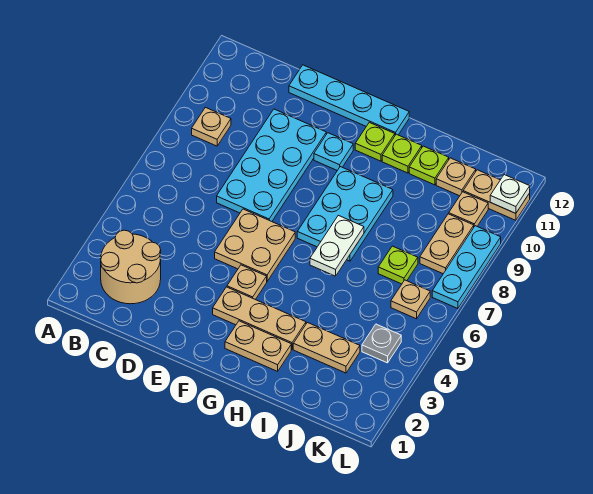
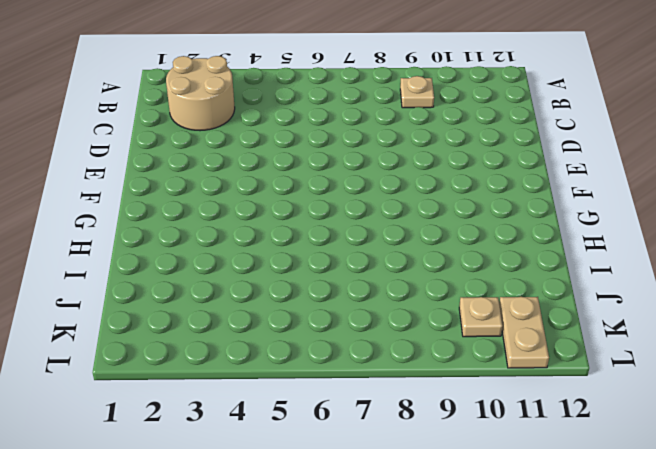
none -> cyan plate D7:E10 level 1
none -> cyan plate D12:G12 level 1
none -> tan plate E5:F6 level 1

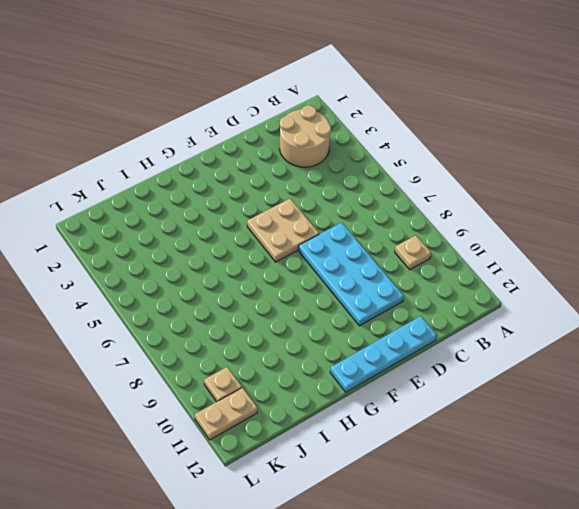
none -> tan plate F3:H3 level 1
none -> tan plate F4 level 1
none -> cyan plate F10 level 1

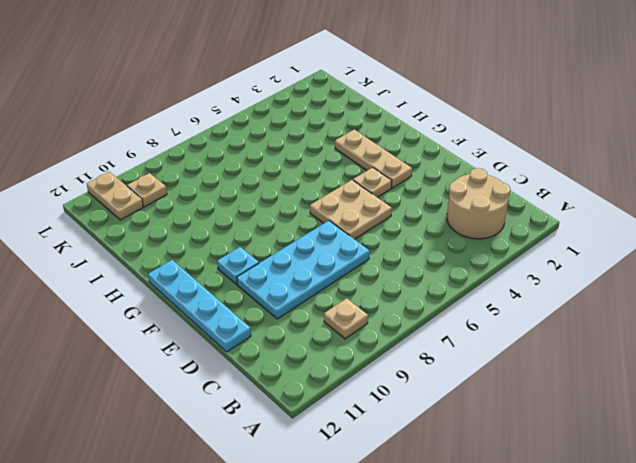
none -> tan plate G2:H2 level 1
none -> cyan plate G7:H9 level 1
none -> lime plate G11 level 1

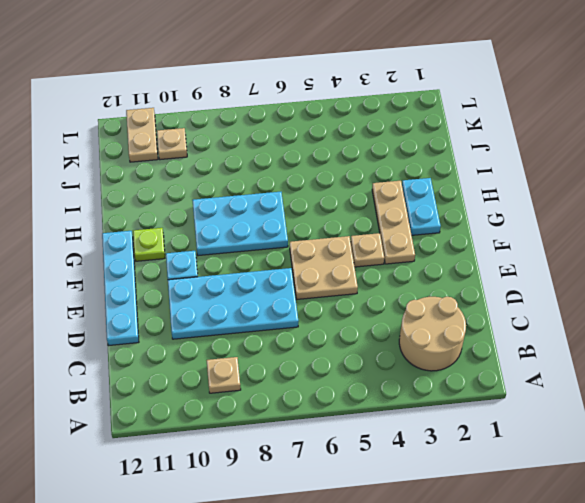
cyan plate G2:H2 level 1 -> tan plate G2:H2 level 1
none -> lime plate H11 level 1
none -> tan plate I3:J3 level 1
none -> lime plate I11 level 1

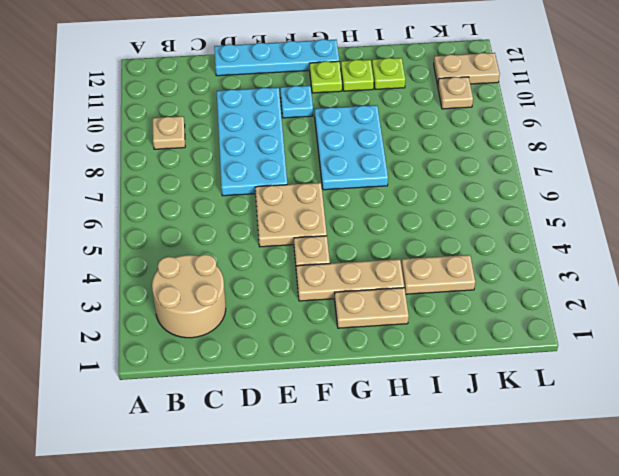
none -> lime plate J7 level 1
none -> tan plate J11 level 1
none -> grey plate K4 level 1

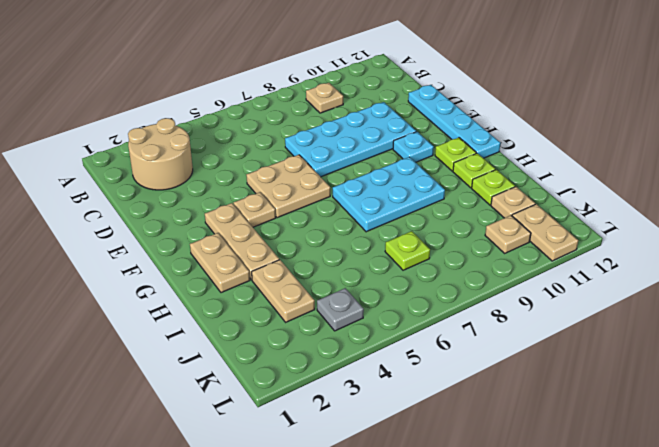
none -> tan plate K6 level 1
none -> tan plate K8:K9 level 1
none -> cyan plate L7:L9 level 1

